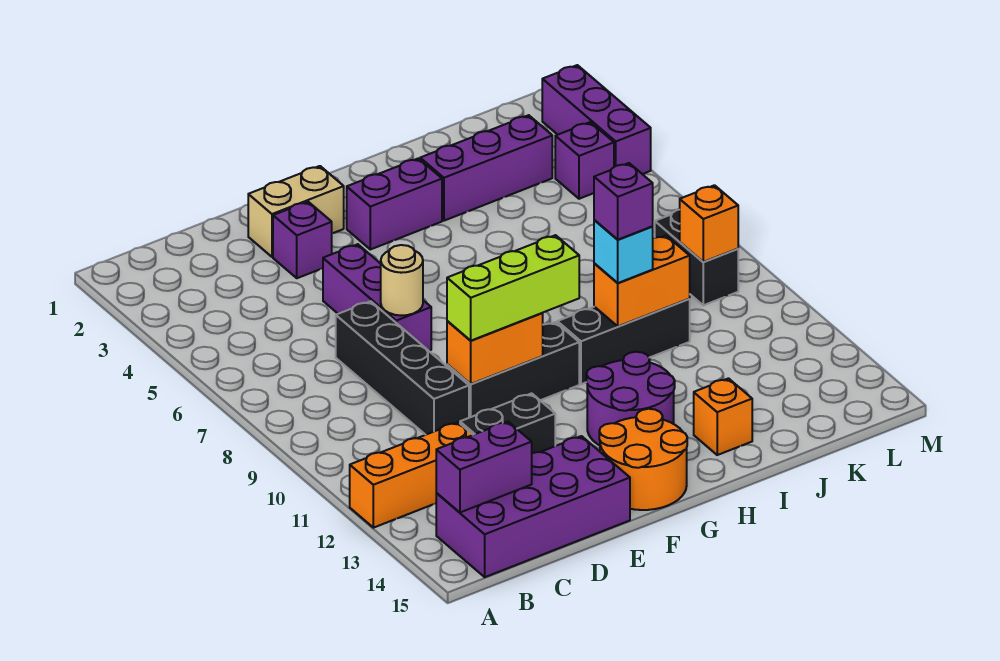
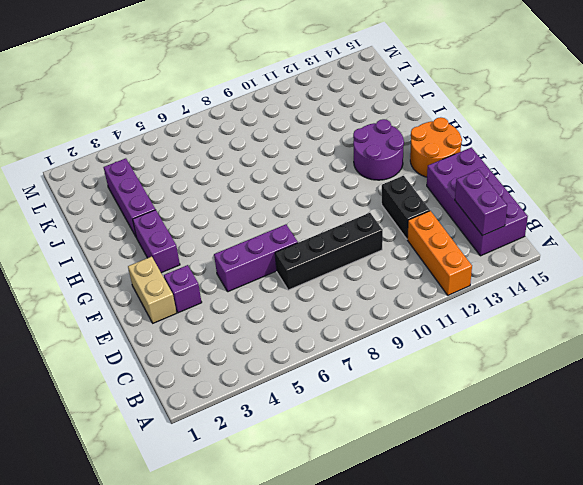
none -> black brick E10:G10 level 1
none -> black brick H10:J10 level 1
none -> orange brick I14 level 1

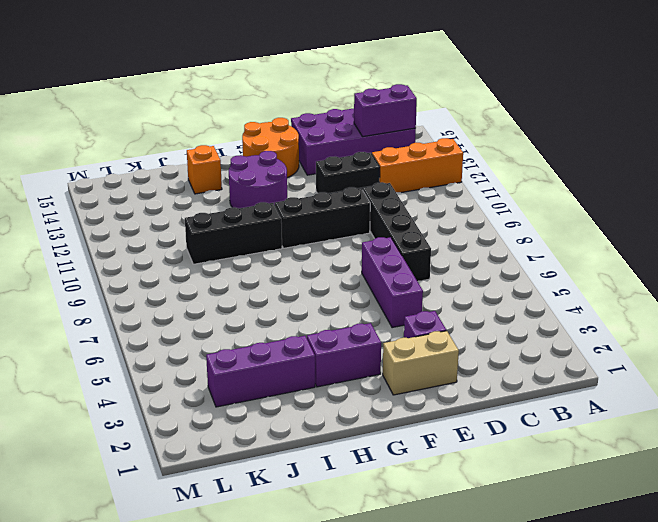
none -> purple brick L4 level 1
none -> black brick L8:L9 level 1
none -> purple brick M2:M4 level 1

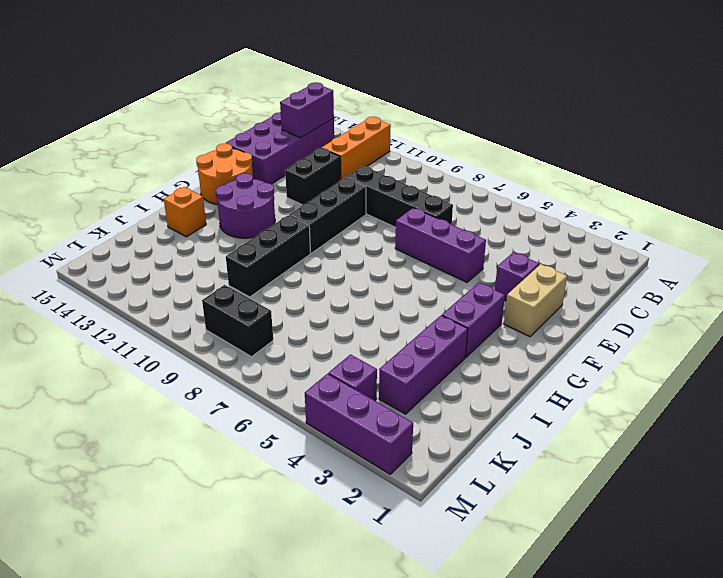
none -> tan round brick E7 level 2
none -> orange brick E10:F10 level 2
none -> orange brick I10:J10 level 2

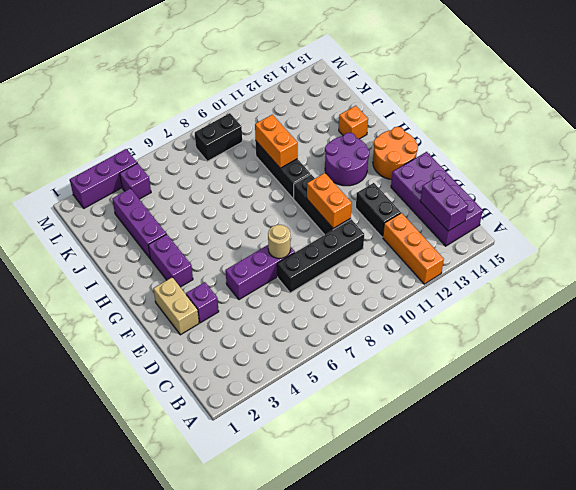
none -> orange brick L9 level 2
none -> lime brick E10:G10 level 3
none -> cyan brick I10 level 3

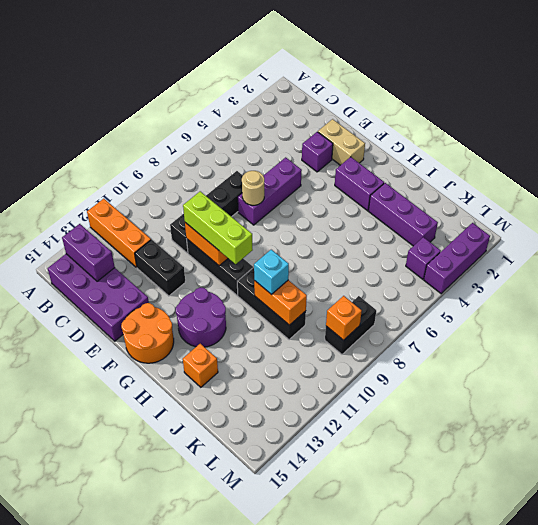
none -> purple brick I10 level 4

